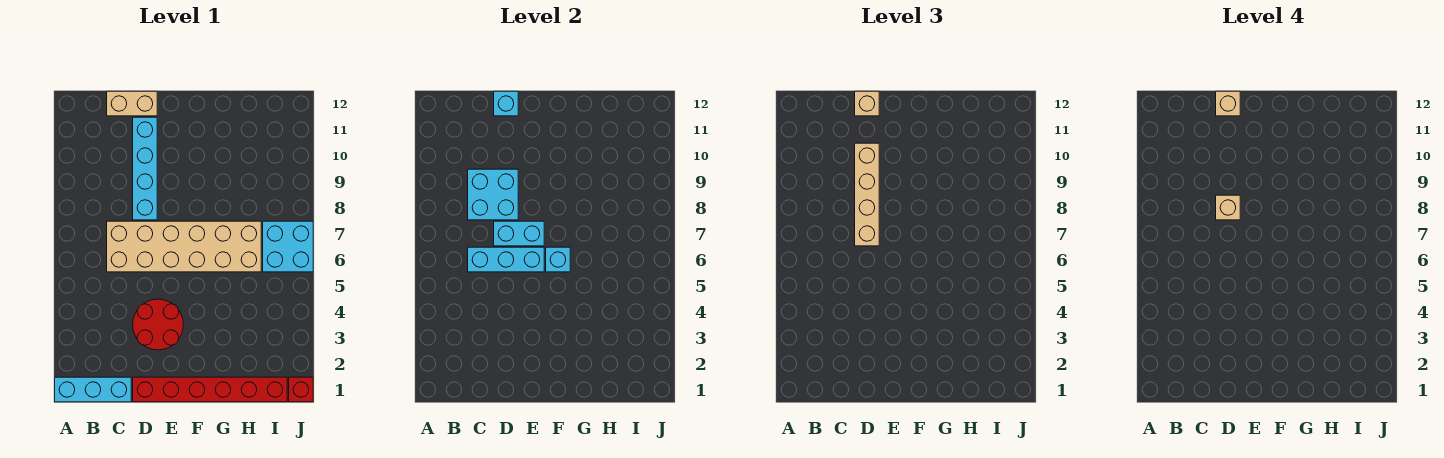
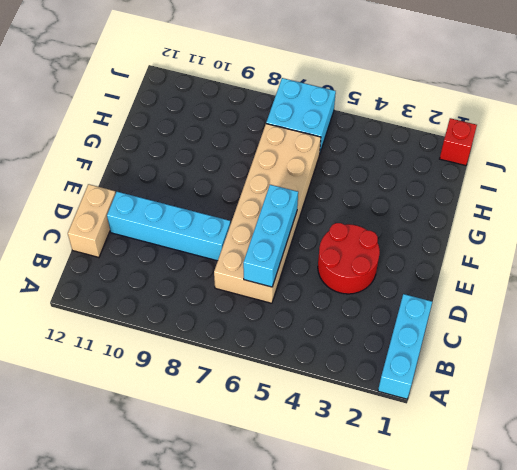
none -> red brick D1:I1 level 1
none -> cyan brick C8:D9 level 2
none -> cyan brick D7:E7 level 2

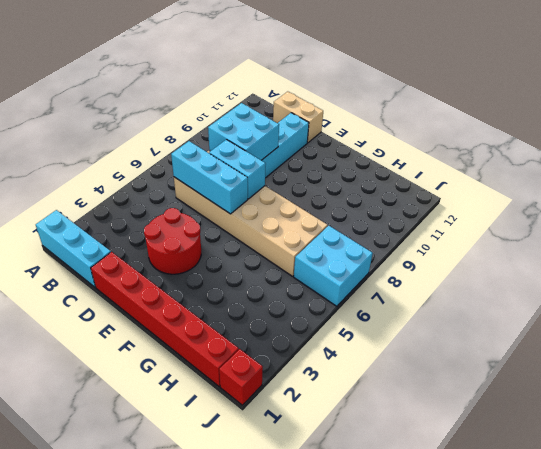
none -> cyan brick D12 level 2
none -> cyan brick F6 level 2
none -> tan brick D7:D10 level 3

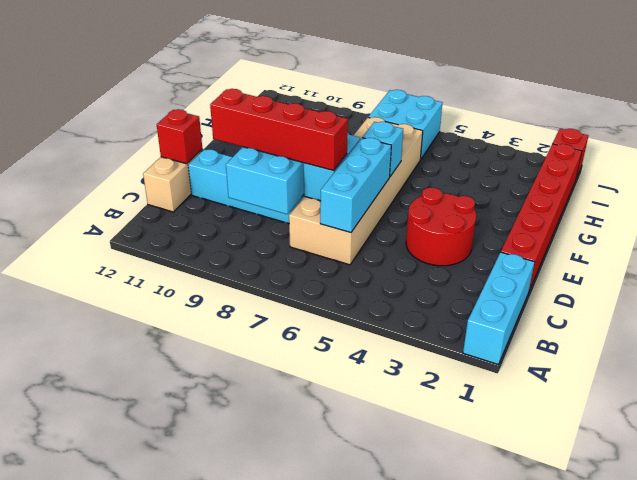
red brick D7:D10 level 3 -> tan brick D7:D10 level 3
red brick D12 level 2 -> cyan brick D12 level 2
none -> tan brick D12 level 3
none -> tan brick D8 level 4
none -> tan brick D12 level 4

